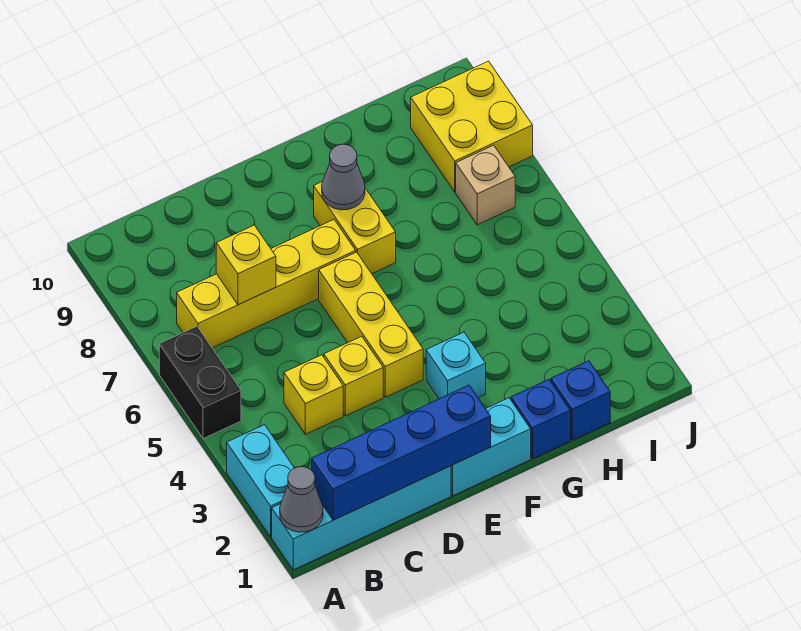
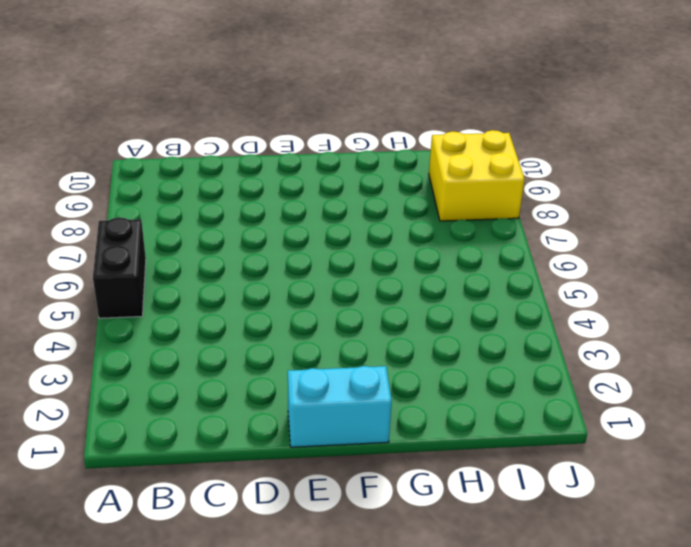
none -> cyan brick A1:D1 level 1
none -> cyan brick A2:A3 level 1
none -> yellow brick B7:E7 level 1

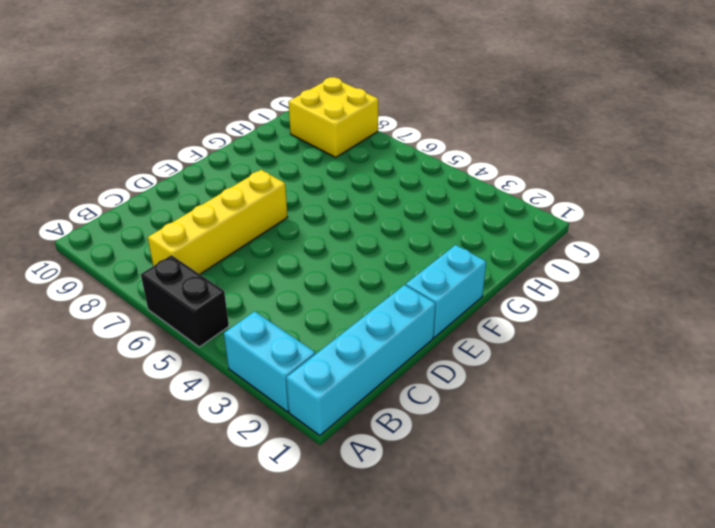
none -> yellow brick C4 level 1
none -> yellow brick D4 level 1
none -> yellow brick E4:E6 level 1

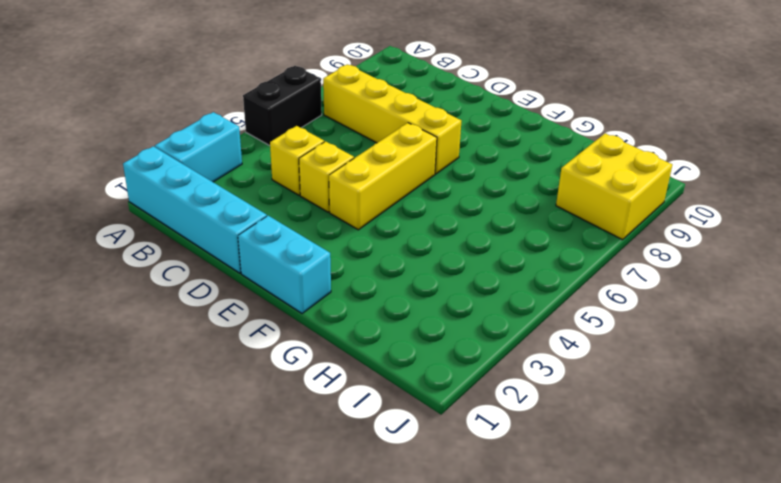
none -> cyan brick F3 level 1
none -> yellow brick F7:F8 level 1
none -> blue brick G1 level 1

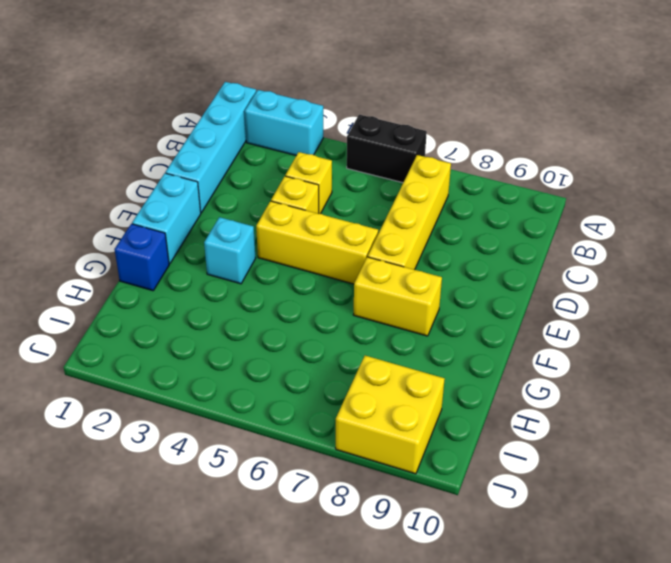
none -> blue brick H1 level 1
none -> tan brick I7 level 1
none -> grey cone A1 level 2

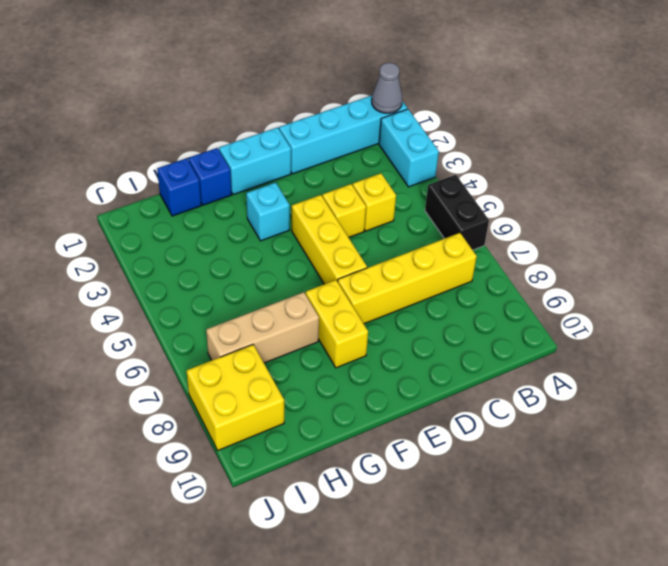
tan brick G7:I7 level 1 -> tan brick I7 level 1
none -> blue brick B1:E1 level 2
none -> yellow brick C7 level 2
none -> grey cone F8 level 2

